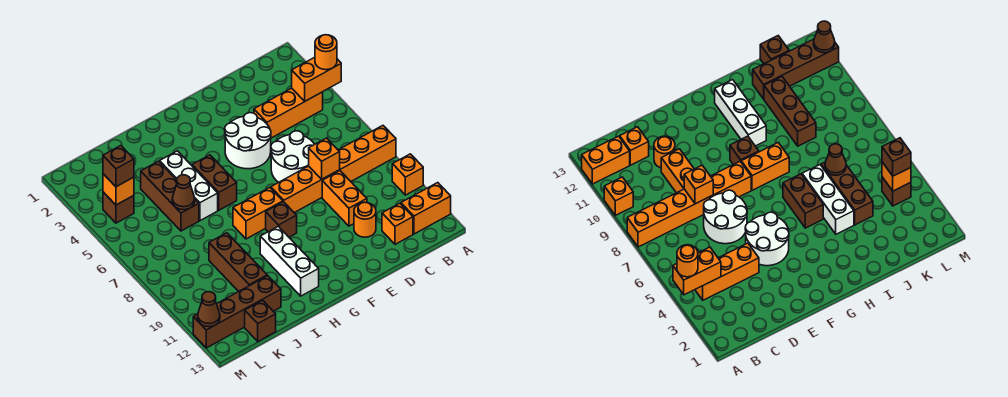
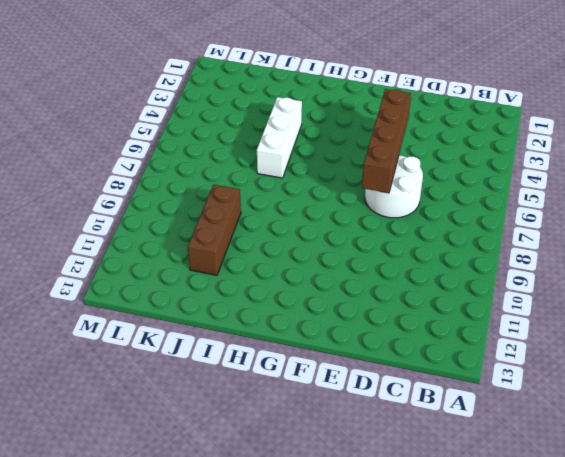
brown brick E4:E7 level 2 -> brown brick J12:M12 level 1
none -> orange brick A8:F8 level 1
none -> orange brick A10 level 1
none -> orange brick A12:B12 level 1

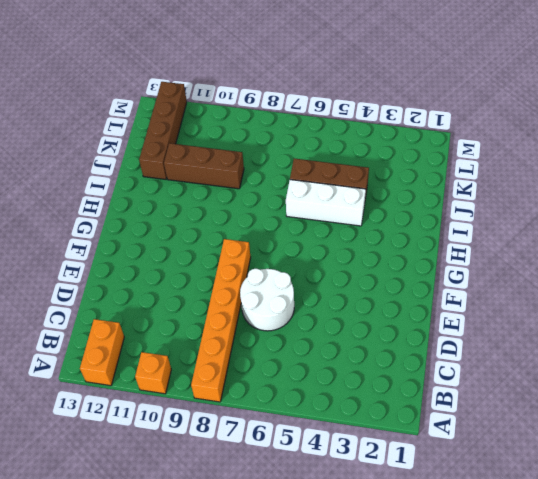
none -> orange brick B4:D4 level 1
none -> orange brick C12 level 1
none -> orange brick D9:D10 level 1

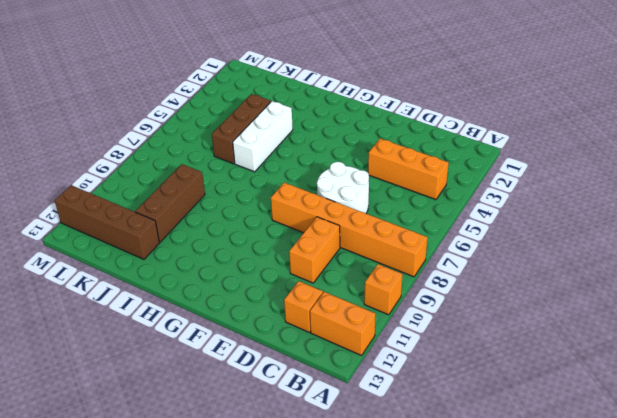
none -> orange round brick D11 level 1
none -> white round brick E4:F5 level 1
none -> orange brick G8:H8 level 1

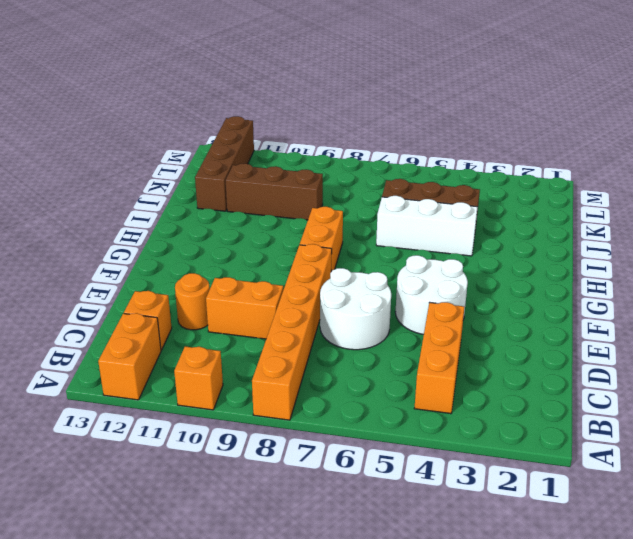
none -> brown brick G9 level 1
none -> brown brick H5:H6 level 1
none -> white brick H10:H12 level 1

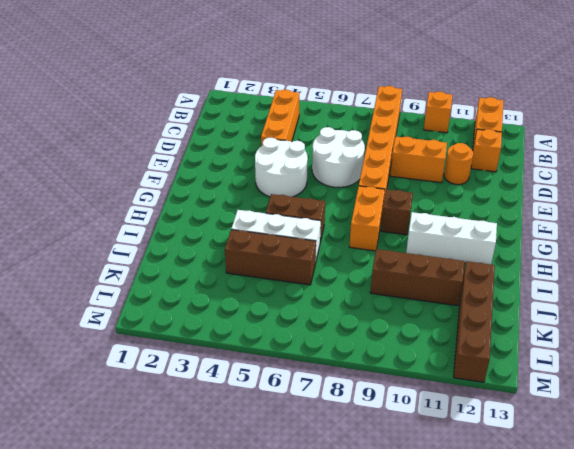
none -> brown brick K13 level 1
none -> brown brick L4 level 1
none -> orange brick A4:B4 level 2

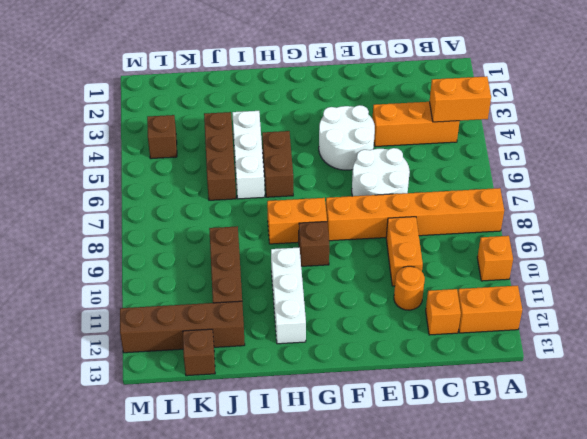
none -> orange brick D8 level 2
none -> brown cone J6 level 2
none -> orange brick L4 level 2

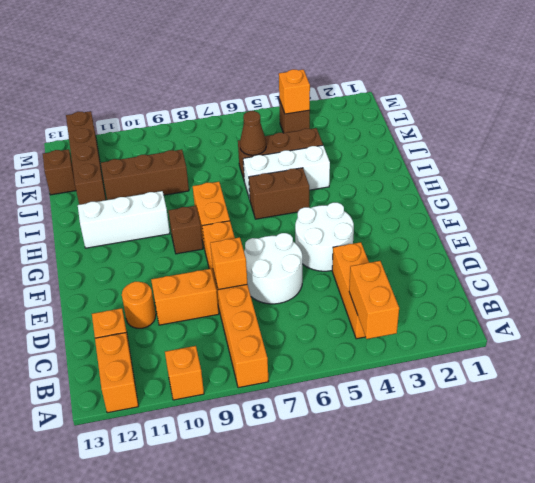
none -> brown cone M12 level 2
none -> orange round brick A4 level 3
none -> brown brick L4 level 3

